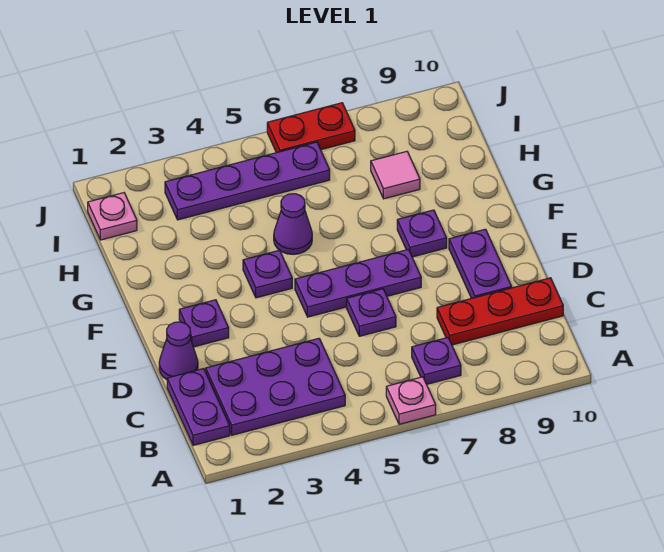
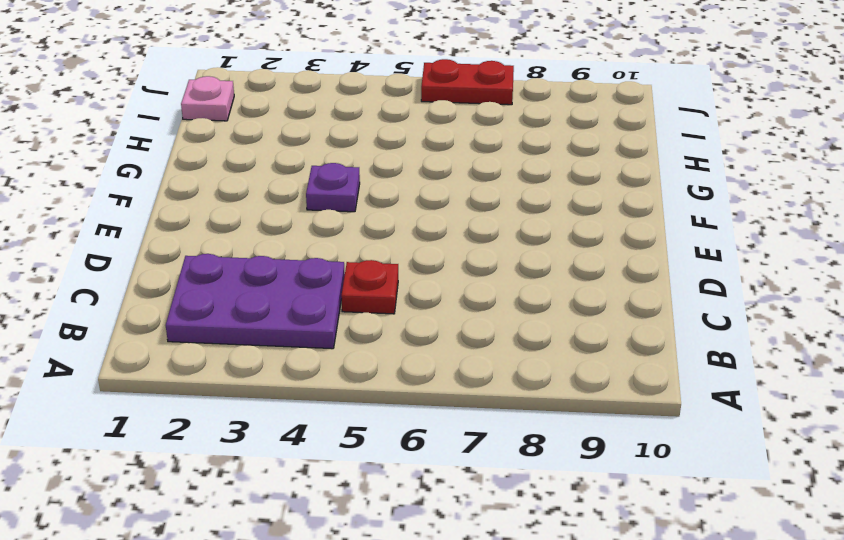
red plate C5 level 1 -> none
none -> pink plate A6 level 1
none -> purple plate B1:C1 level 1
none -> purple plate B7 level 1

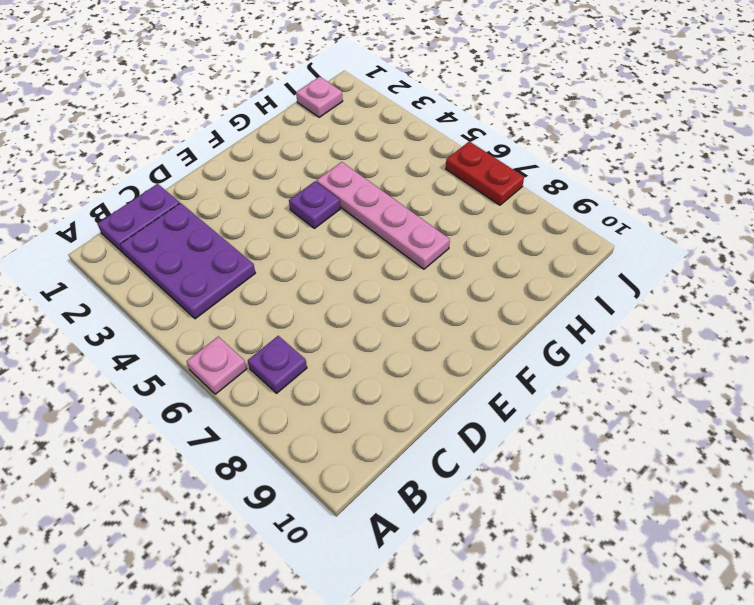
pink plate G4:G7 level 1 -> purple cone G5 level 1
none -> red plate C8:C10 level 1
none -> purple cone D1 level 1
none -> purple plate D6 level 1

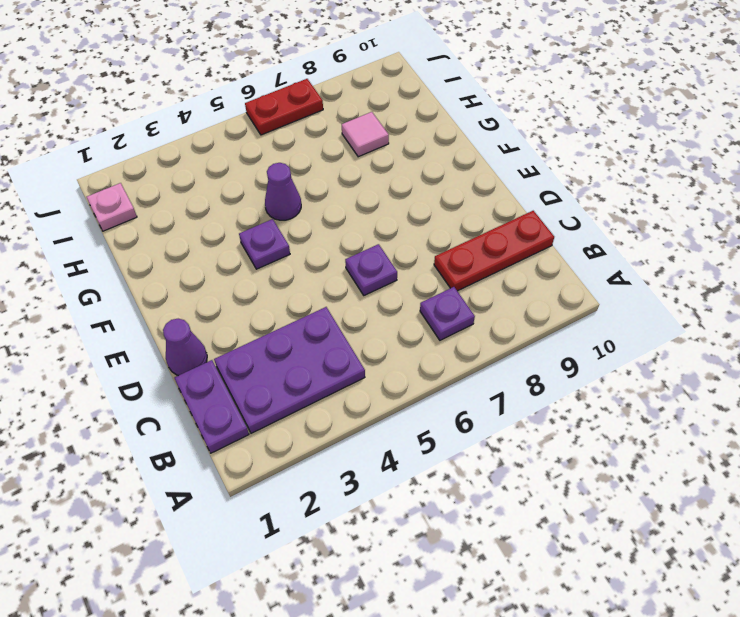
none -> pink plate A6 level 1
none -> purple plate D9:E9 level 1
none -> purple plate E2 level 1

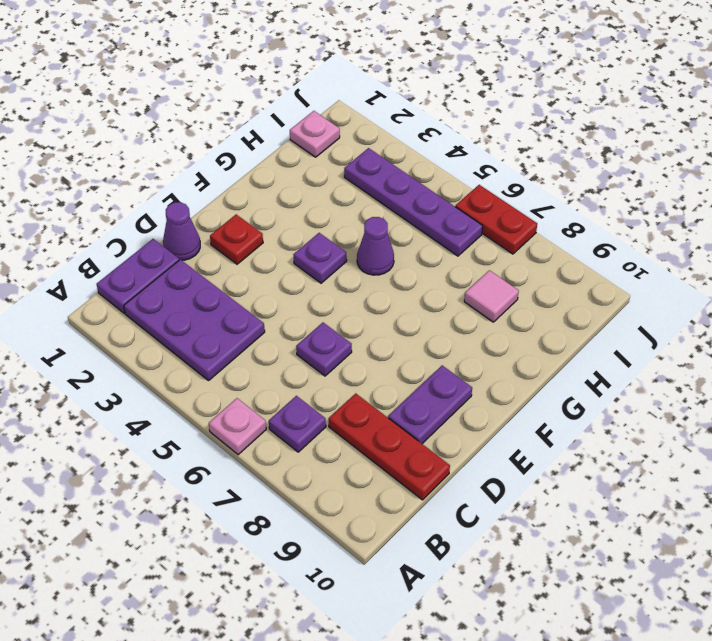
red plate E2 level 1 -> purple plate E2 level 1
none -> purple plate E5:E7 level 1
none -> purple plate F8 level 1

